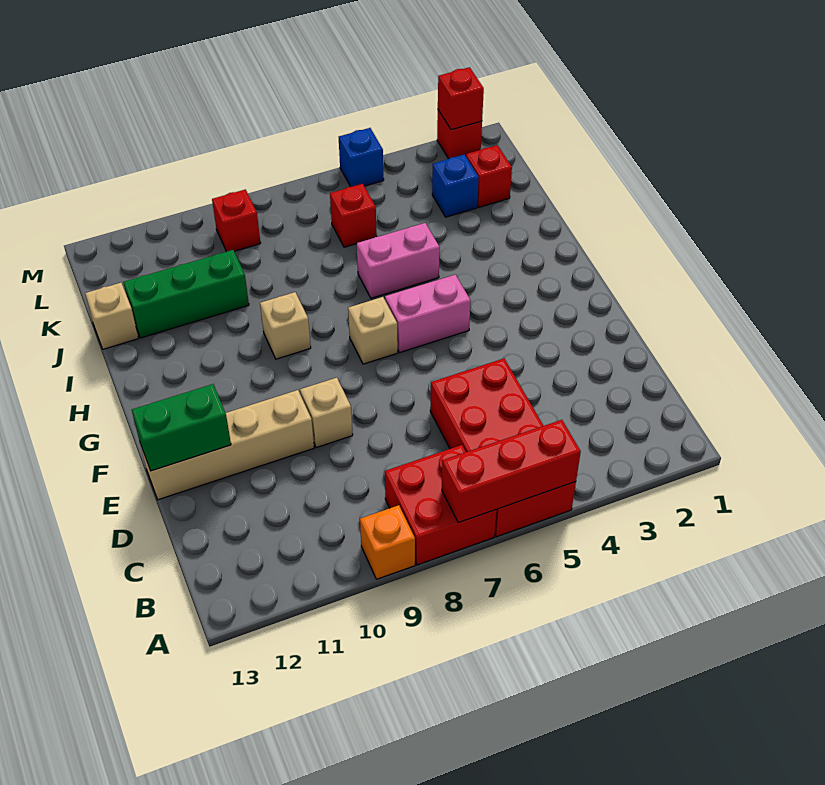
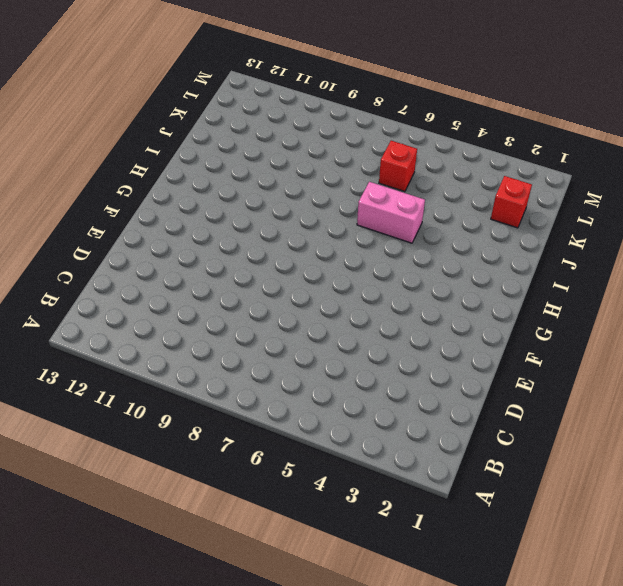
none -> red brick A5:D6 level 1
none -> red brick A7:B8 level 1
none -> orange brick A9 level 1

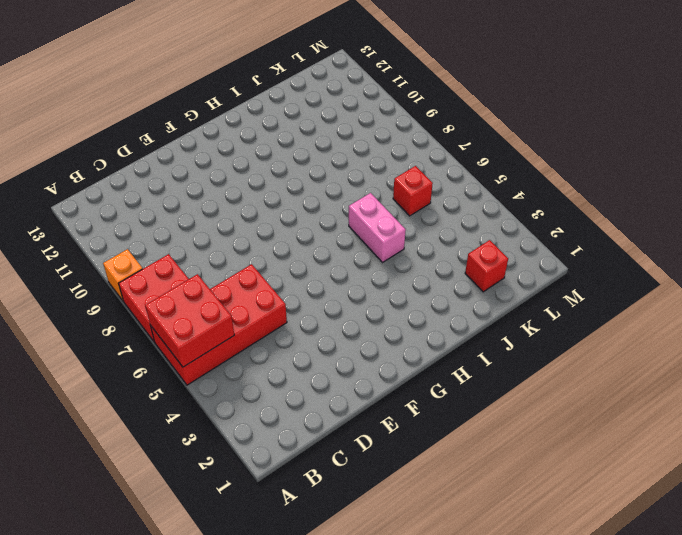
red brick A5:B6 level 2 -> red brick A5:A7 level 2
none -> tan brick E9 level 1
none -> tan brick E10:E13 level 1
none -> pink brick G5:G6 level 1

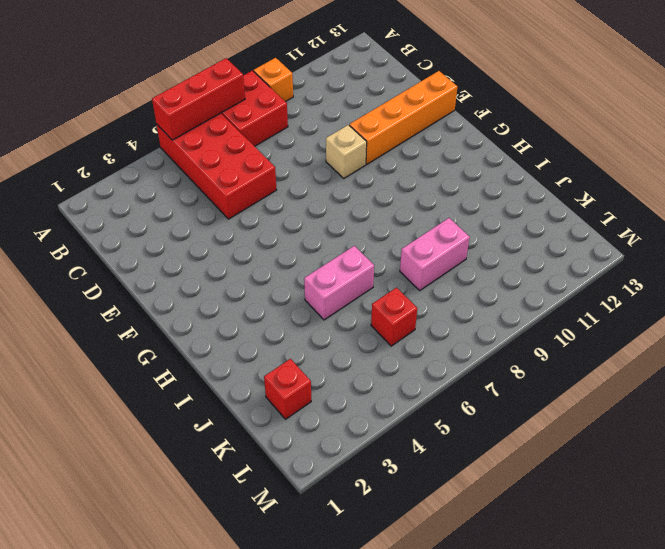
orange brick E10:E13 level 1 -> tan brick E10:E13 level 1
pink brick J8:J9 level 1 -> pink brick G5:G6 level 1
none -> tan brick G7 level 1
none -> tan brick H9 level 1
none -> green brick J10:J12 level 1

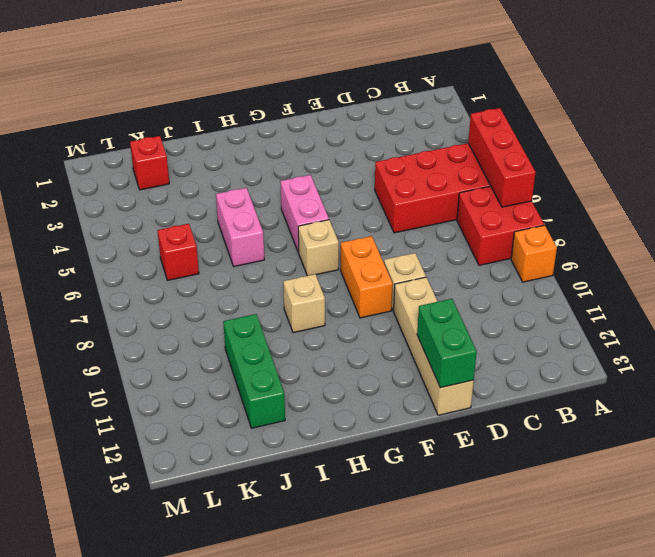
orange brick F8:F9 level 1 -> none
none -> tan brick J13 level 1
none -> blue brick K3 level 1
none -> red brick L9 level 1

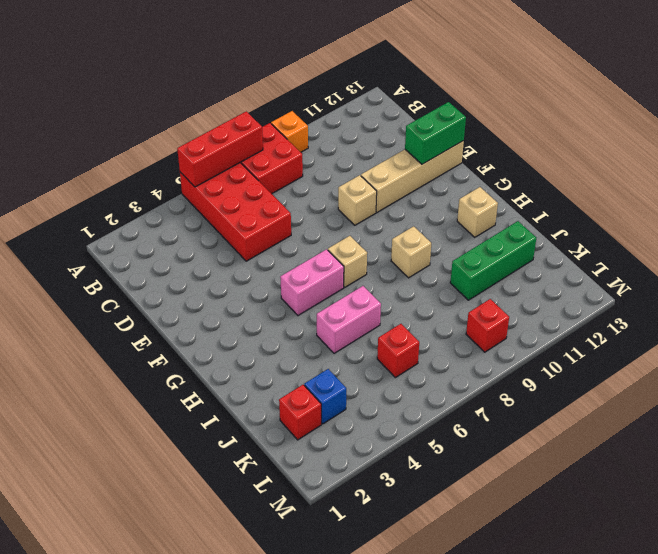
tan brick H12 level 1 -> tan brick J13 level 1
none -> red brick M2 level 1
none -> blue brick M5 level 1
none -> red brick M2 level 2

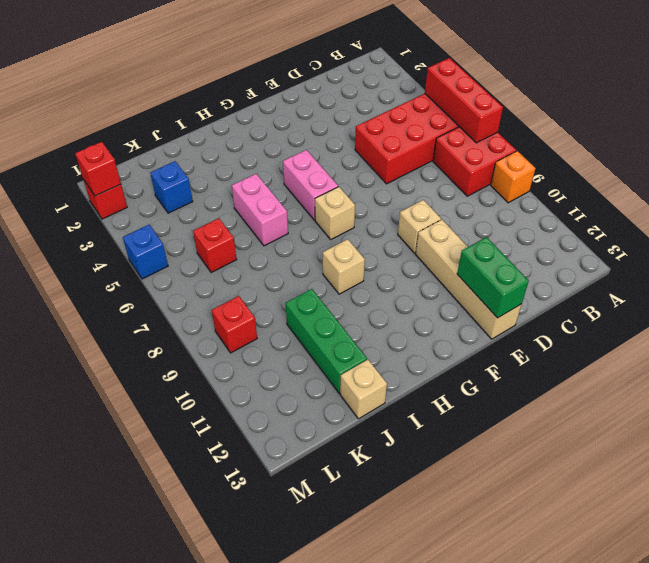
none -> red brick K2 level 1

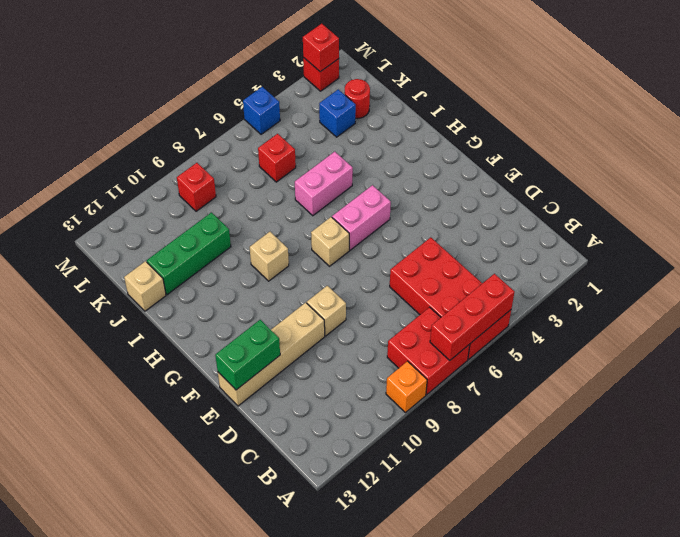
red round brick K2 level 1 -> red brick K2 level 1

